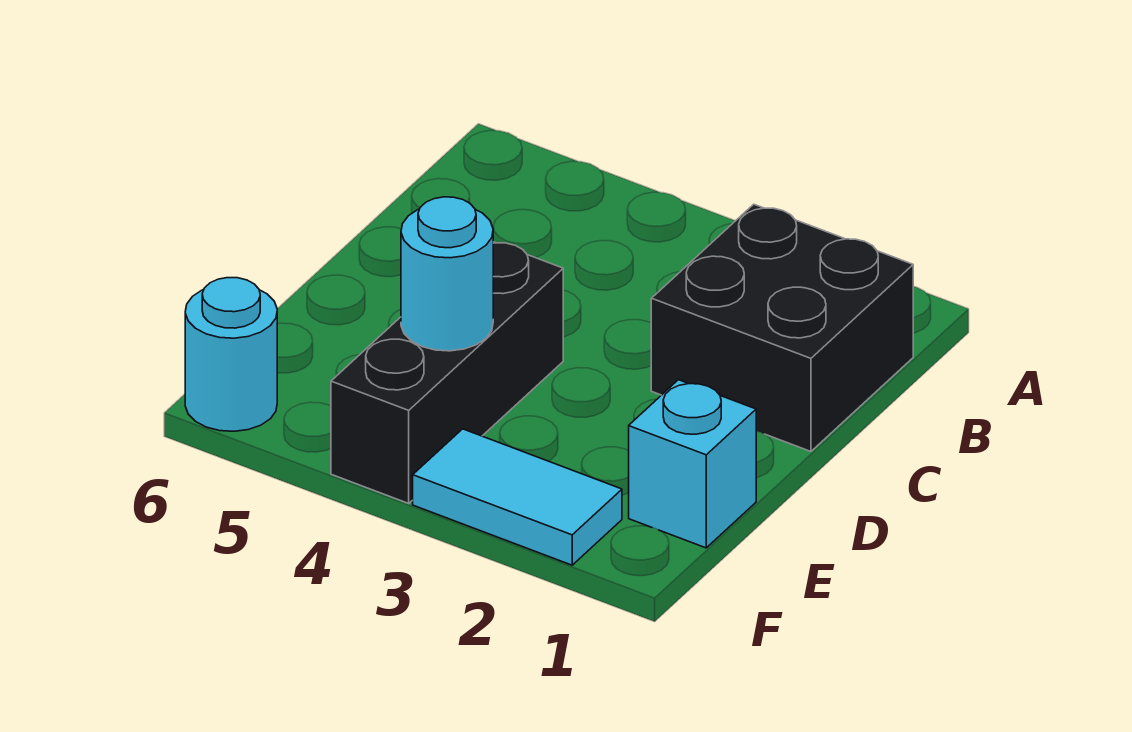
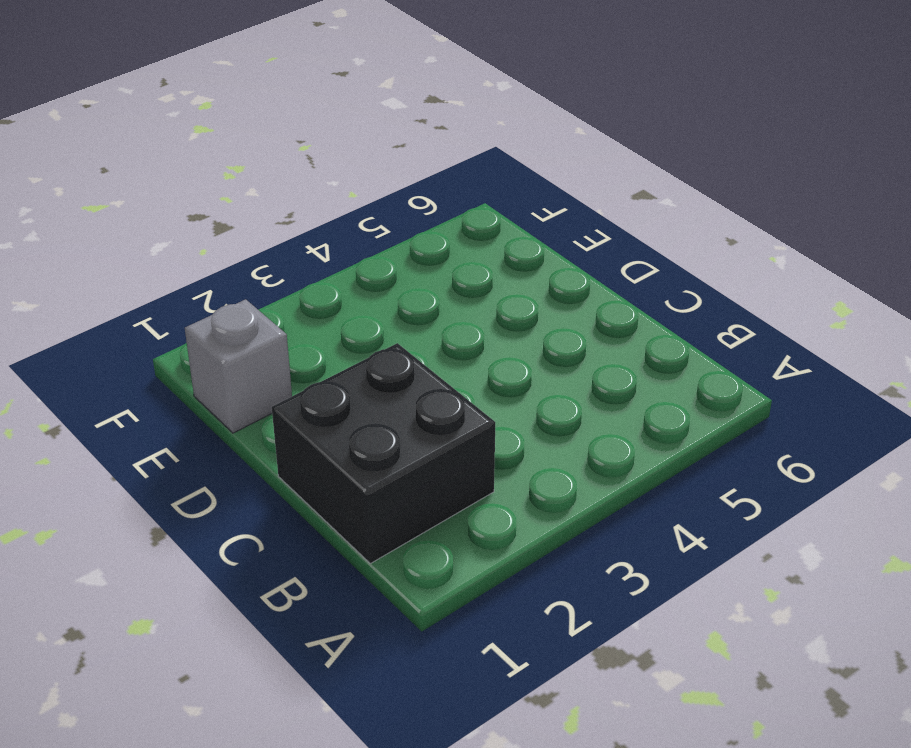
grey brick E1 level 1 -> cyan brick E1 level 1
none -> black brick D4:F4 level 1
none -> cyan tile F2:F3 level 1

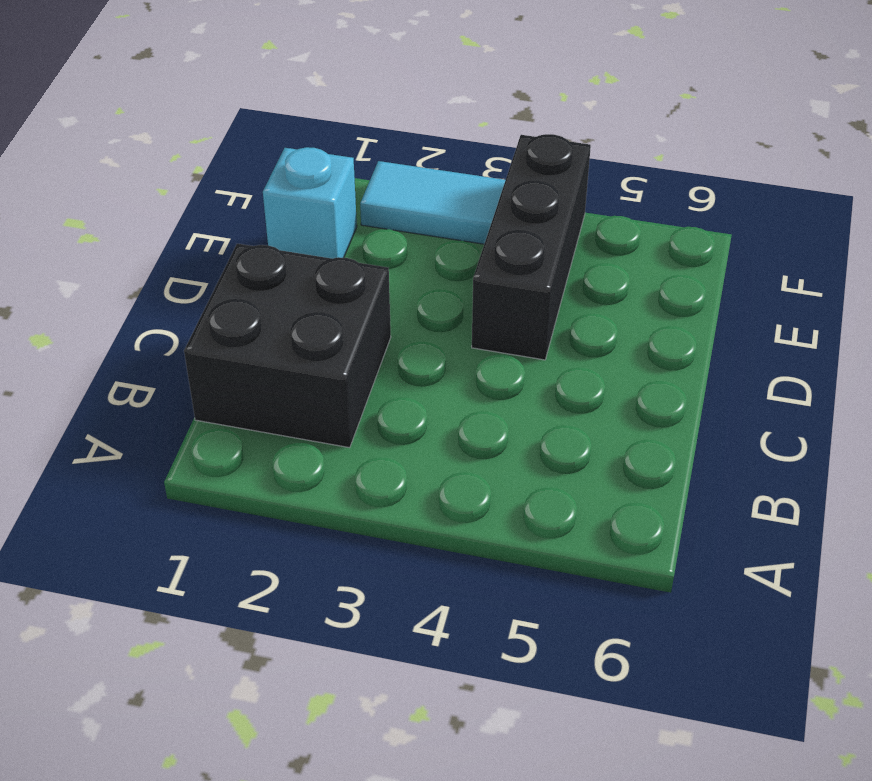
none -> cyan round brick F6 level 1
none -> cyan round brick E4 level 2

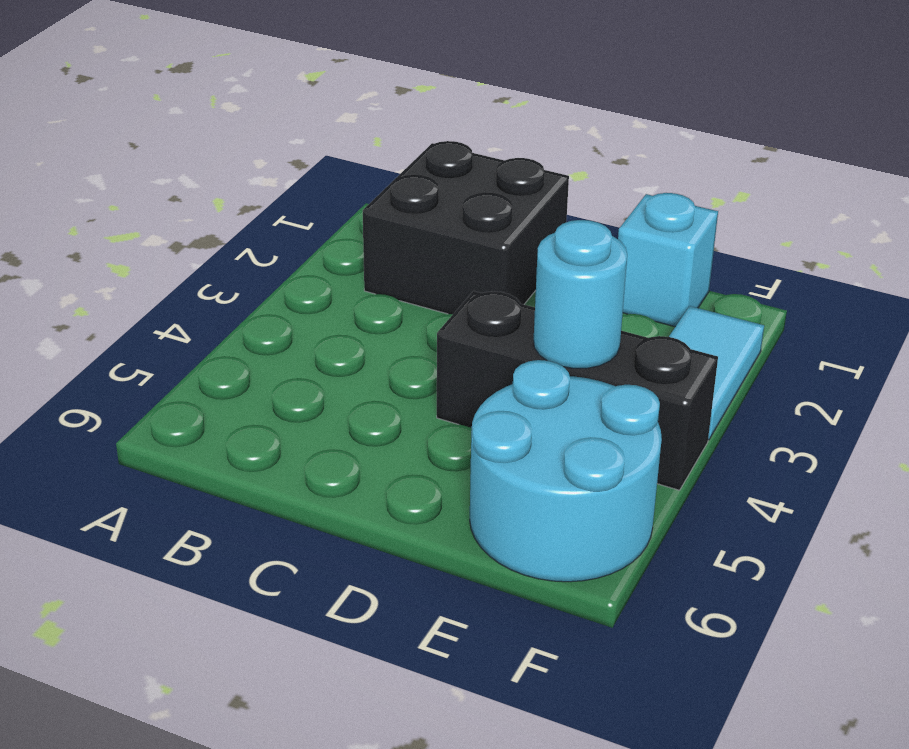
cyan round brick E5:F6 level 1 -> cyan round brick F6 level 1

